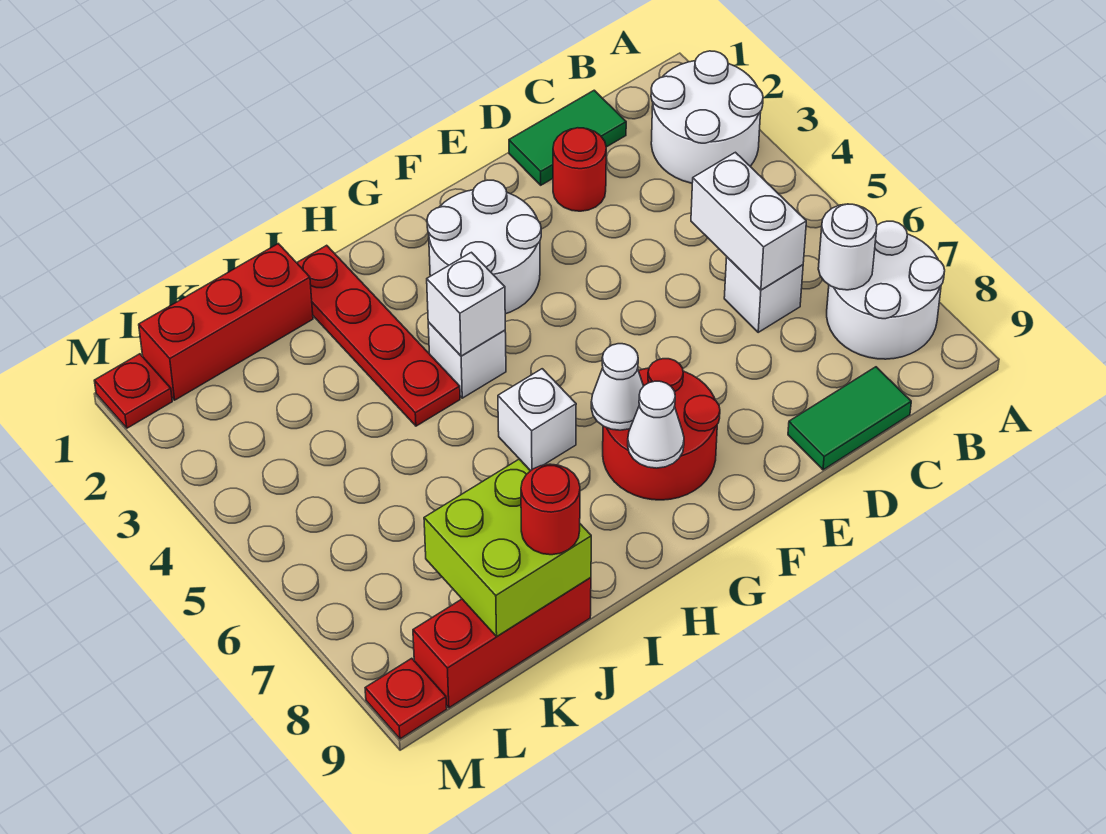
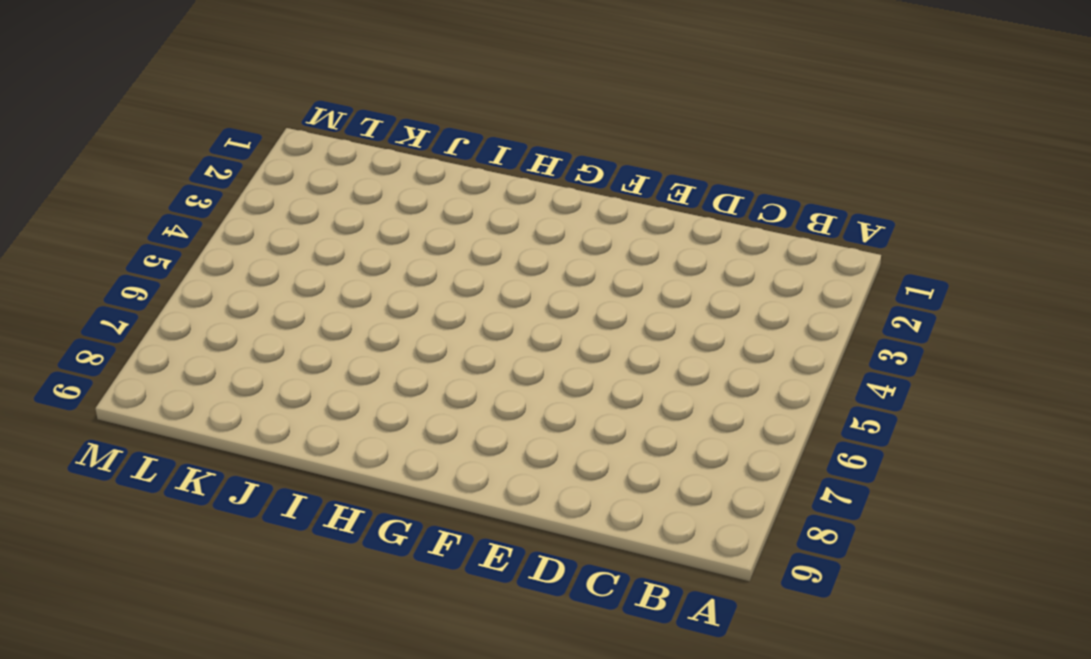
none -> white round brick A2:B3 level 1
none -> white round brick A7:B8 level 1
none -> green tile C1:D1 level 1

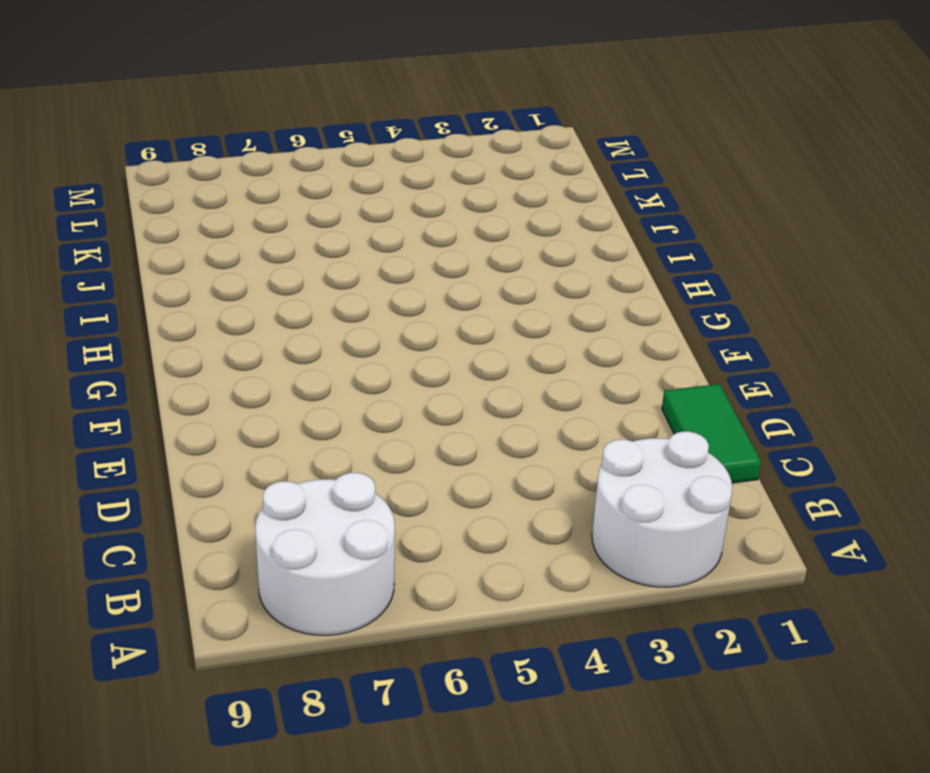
none -> white brick C6 level 1
none -> green tile C9:D9 level 1
none -> red round brick D2 level 1

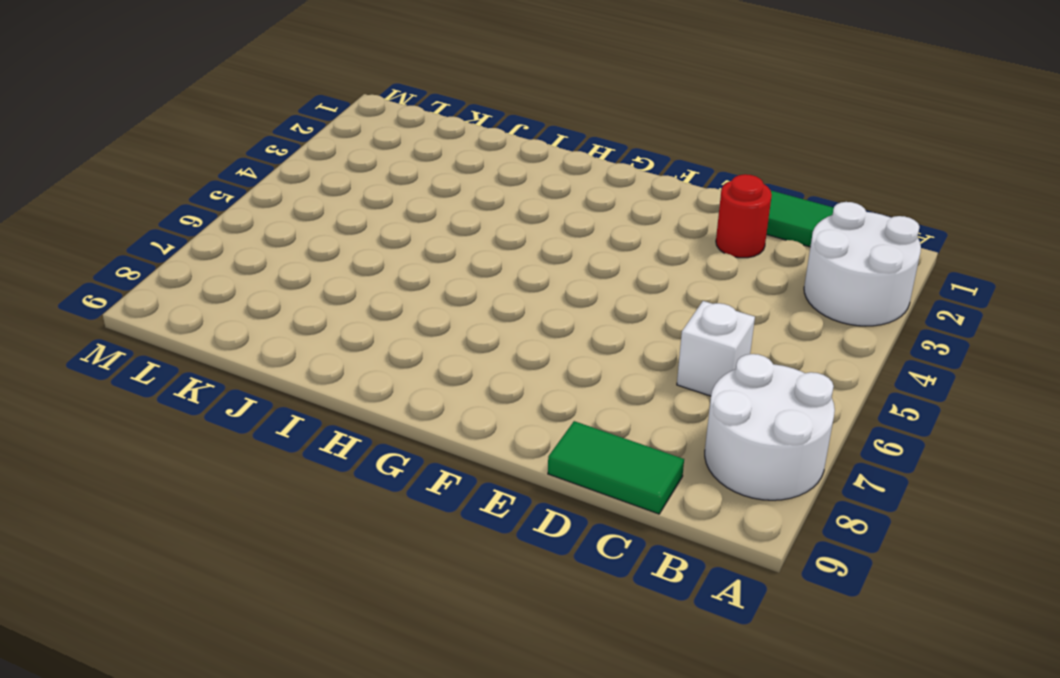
none -> white round brick F2:G3 level 1
none -> red round brick F7:G8 level 1
none -> white brick H4 level 1

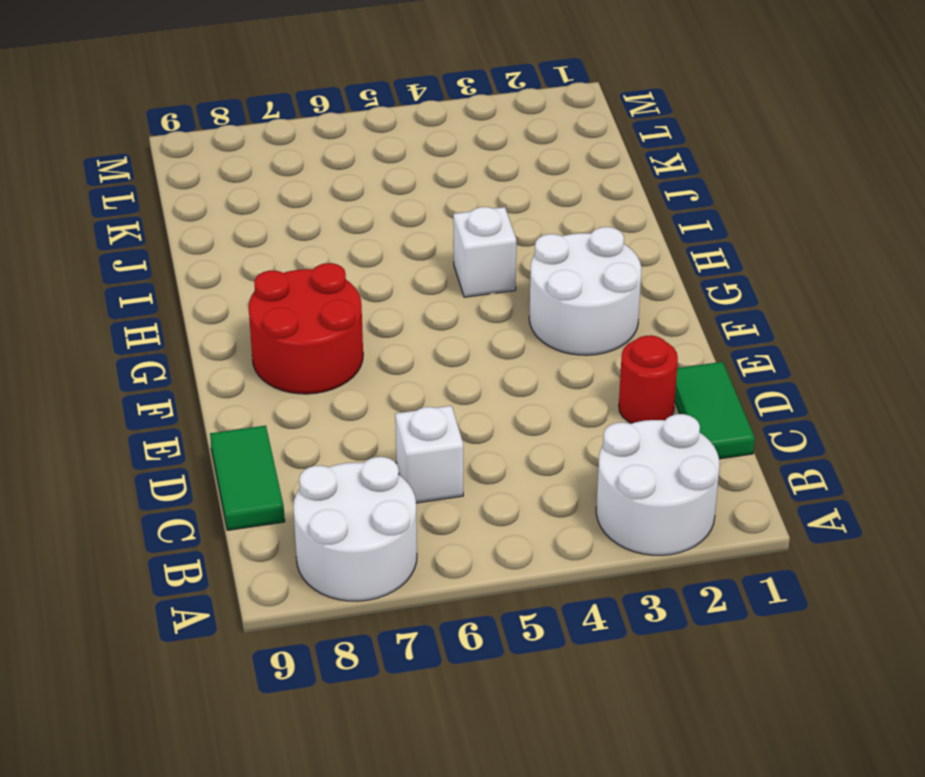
none -> white brick H6 level 1
none -> red plate I1:I4 level 1
none -> red brick J1:L1 level 1

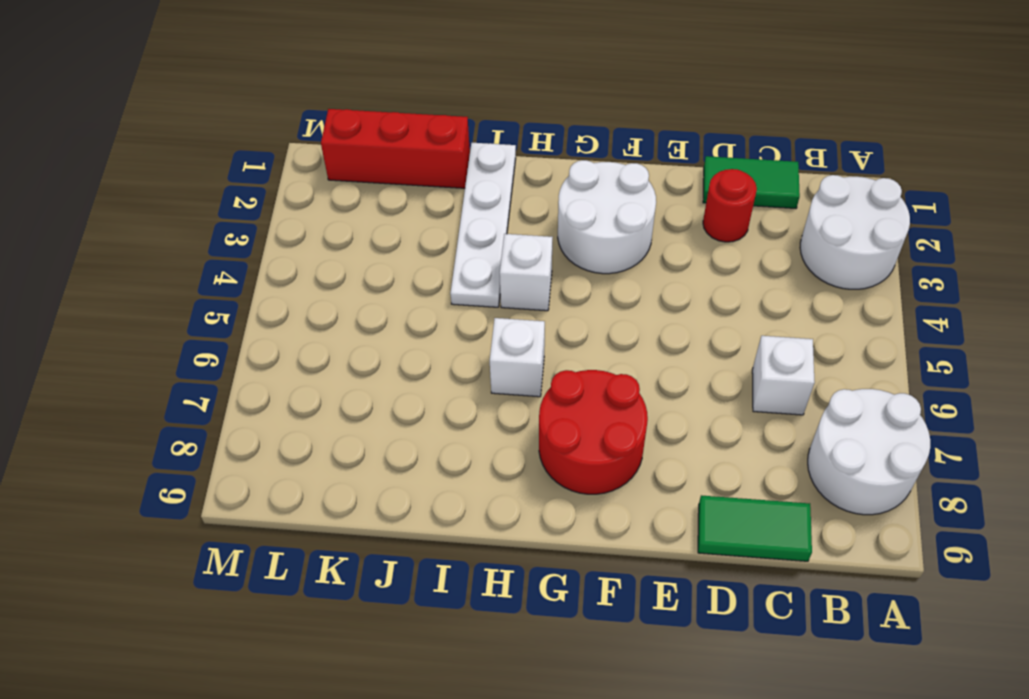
white plate I1:I4 level 1 -> red plate I1:I4 level 1
none -> red brick J9:L9 level 1
none -> red plate M1 level 1
none -> red plate M9 level 1

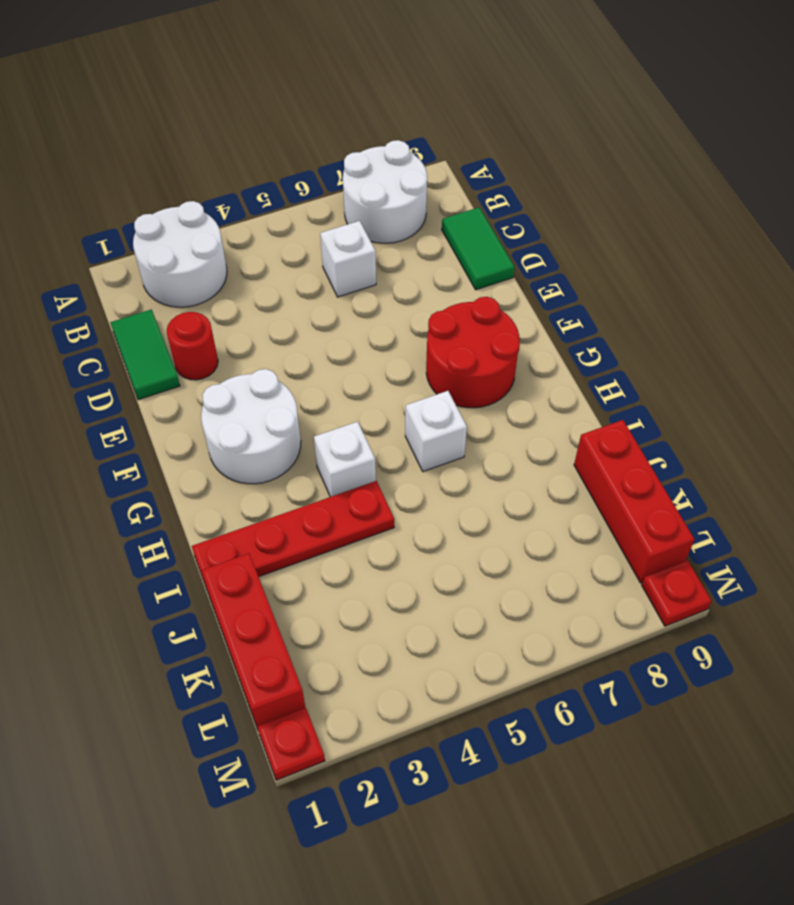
none -> white round brick B7 level 2
none -> white brick C5:C6 level 2
none -> white cone G7 level 2

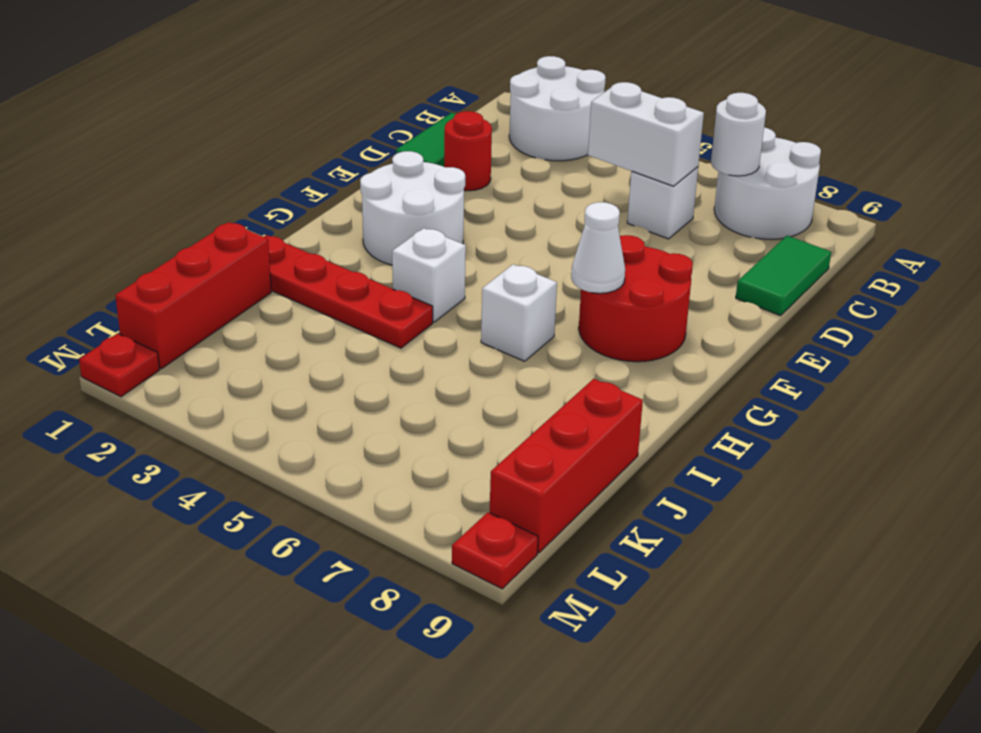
none -> white cone G8 level 2
none -> white brick H4 level 2
none -> lime brick J8:K9 level 2

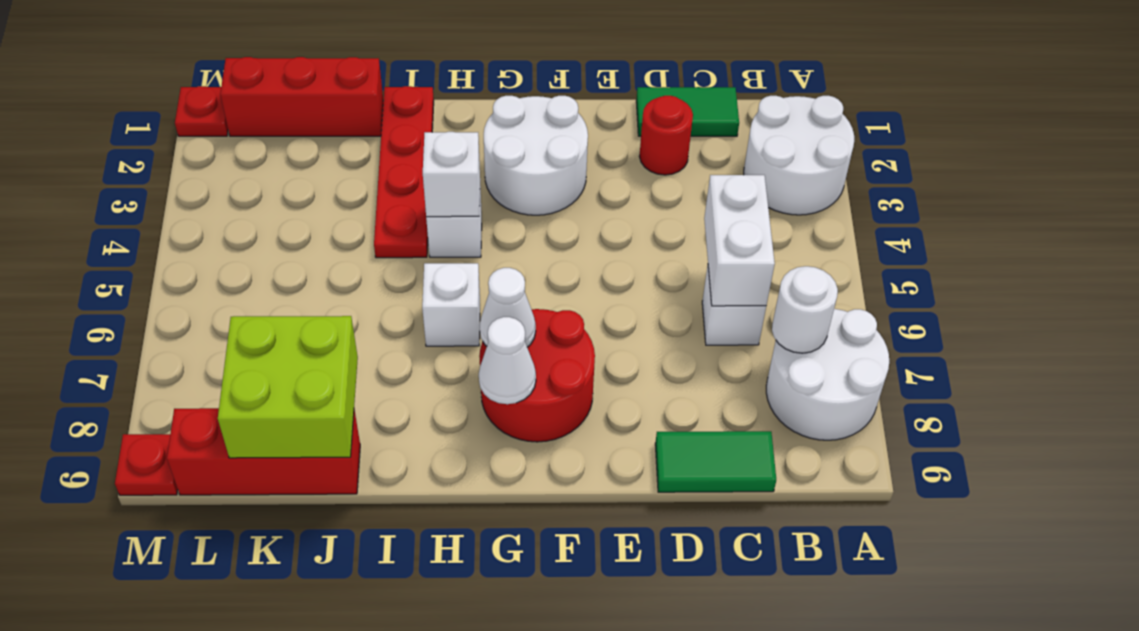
none -> red round brick J9 level 3

